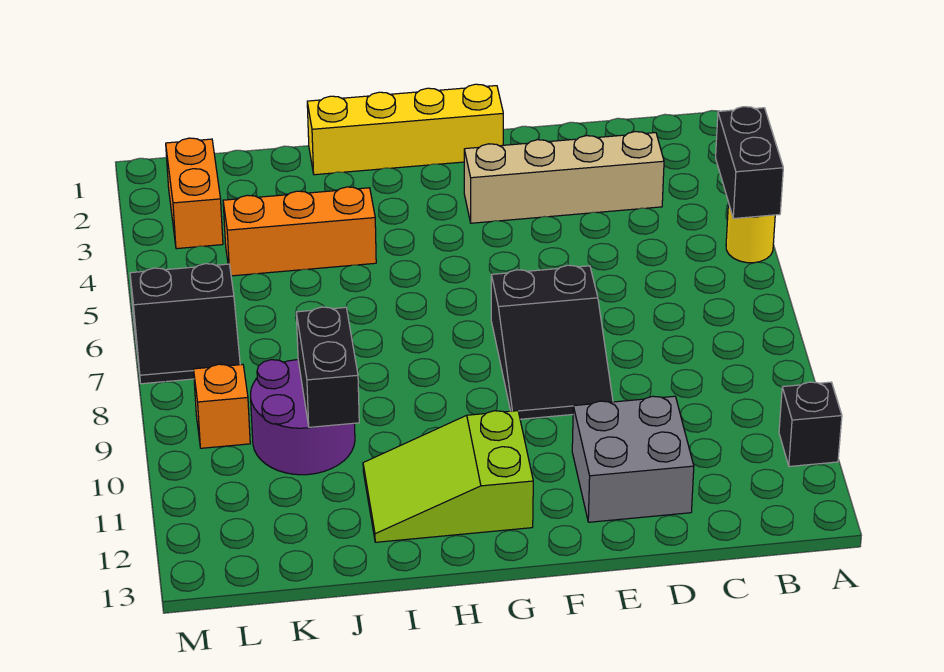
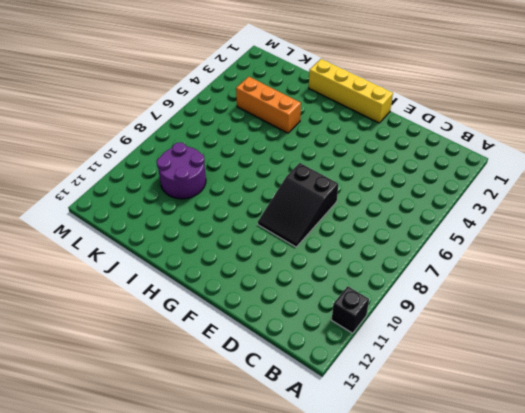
none -> yellow round brick A5 level 1
none -> tan brick C3:F3 level 1
none -> grey brick D11:E12 level 1

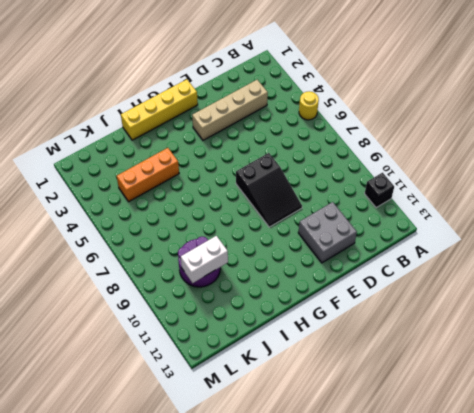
white brick J10:K10 level 2 -> black brick J9:J10 level 2
none -> lime slope G11:I12 level 1 top G
none -> orange brick L2:L3 level 1
none -> black slope L6:M7 level 1 top 6

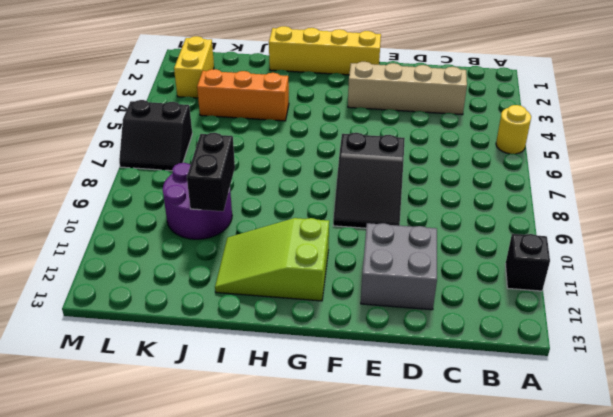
yellow brick L2:L3 level 1 -> orange brick L2:L3 level 1
none -> orange brick L9 level 1
none -> black brick A4:A5 level 2

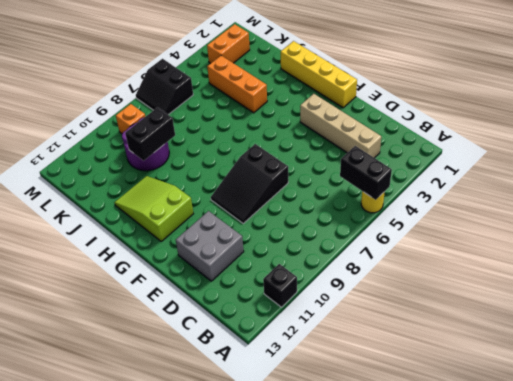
black brick A5:B5 level 2 -> black brick A4:A5 level 2

